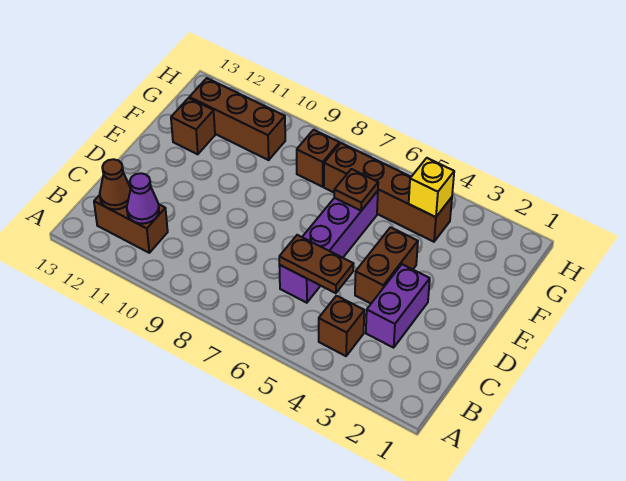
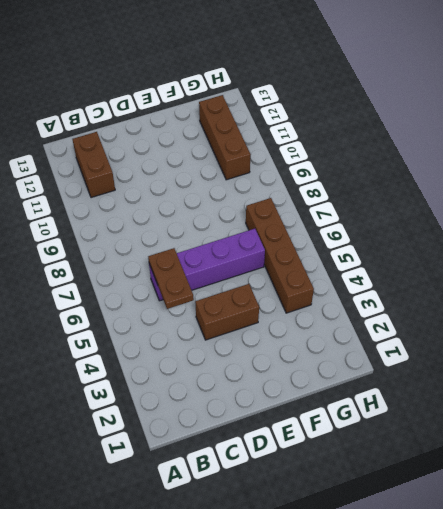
none -> brown brick B4 level 1
none -> purple brick C3:D3 level 1
none -> brown brick F12 level 1

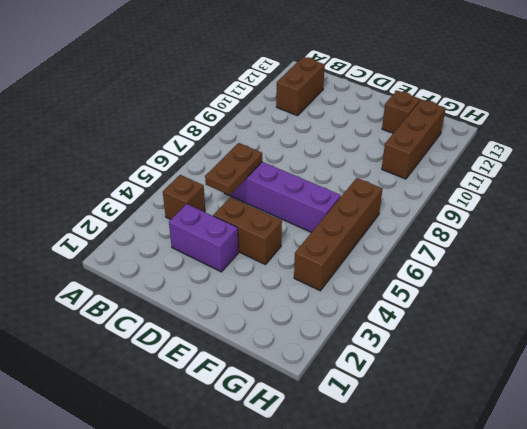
none -> brown brick G8 level 1
none -> purple cone B11 level 2
none -> brown cone B12 level 2

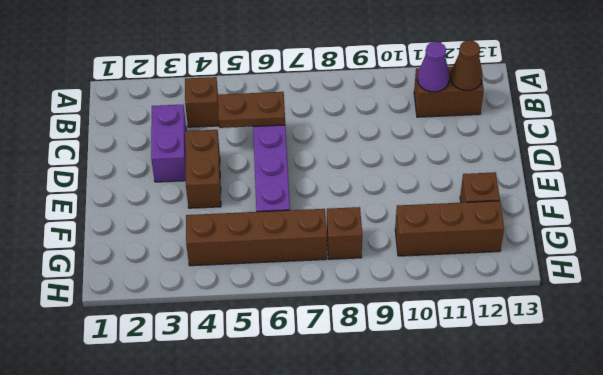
none -> brown plate F6 level 2
none -> yellow brick G4 level 2

